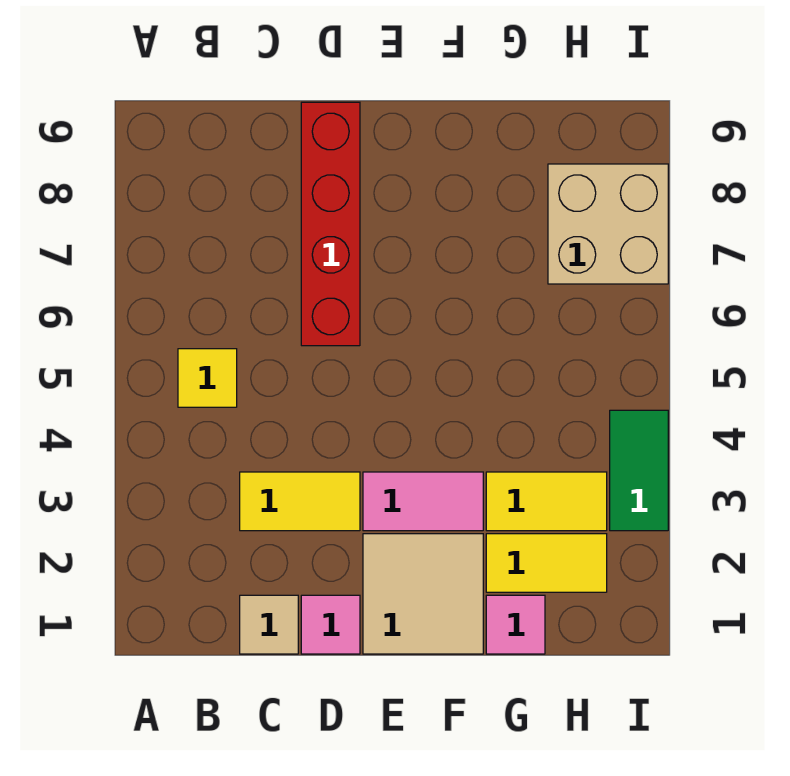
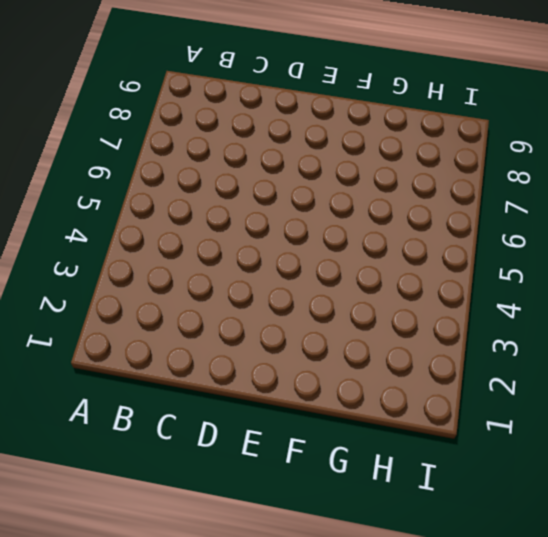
none -> yellow tile B5 level 1
none -> tan tile C1 level 1
none -> yellow tile C3:D3 level 1

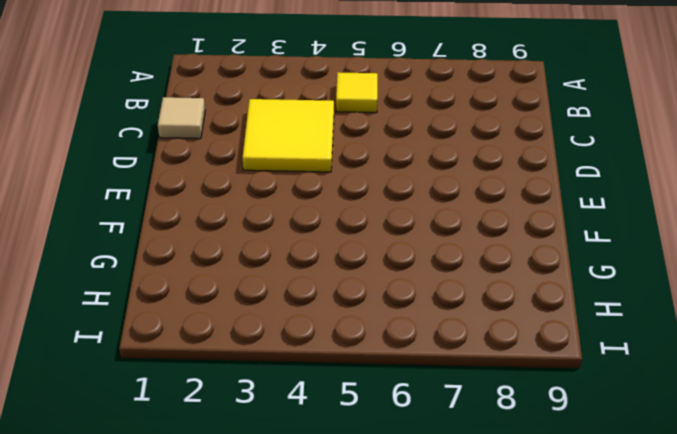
yellow tile C3:D4 level 1 -> yellow tile C3:D3 level 1
none -> pink tile D1 level 1
none -> red brick D6:D9 level 1
none -> tan tile E1:F2 level 1

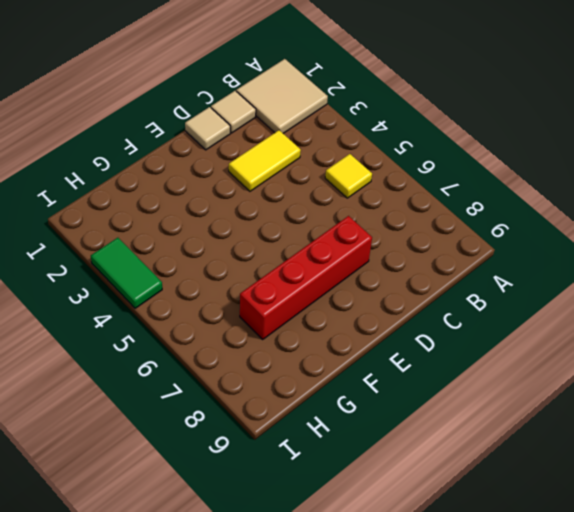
tan tile A1:B2 level 1 -> tan tile E1:F2 level 1
tan tile D1 level 1 -> pink tile D1 level 1
red brick D7:G7 level 1 -> red brick D6:D9 level 1
none -> pink tile E3:F3 level 1
none -> pink tile G1 level 1
none -> yellow tile G2:H2 level 1

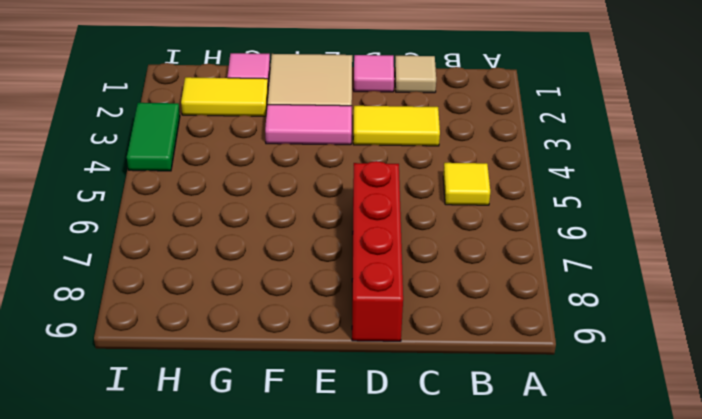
none -> yellow tile G3:H3 level 1
none -> tan brick H7:I8 level 1

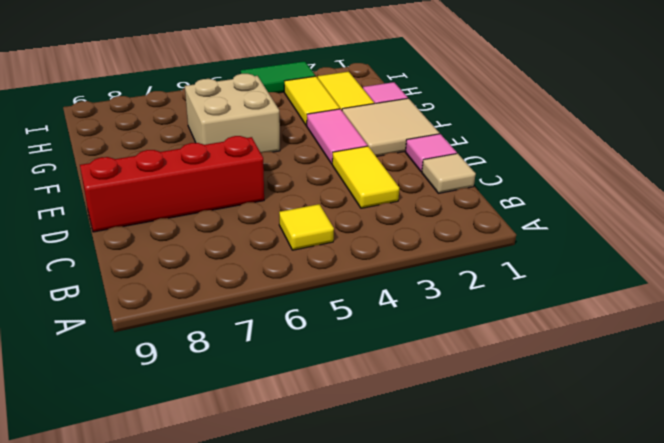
tan brick F5:G6 level 1 -> tan brick H7:I8 level 1

